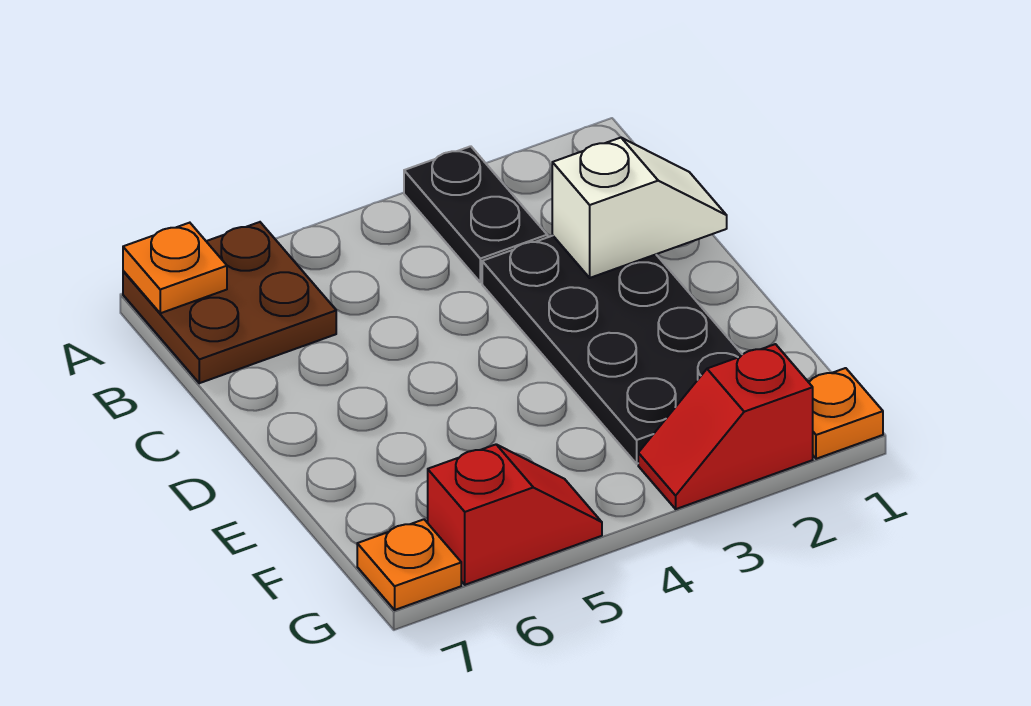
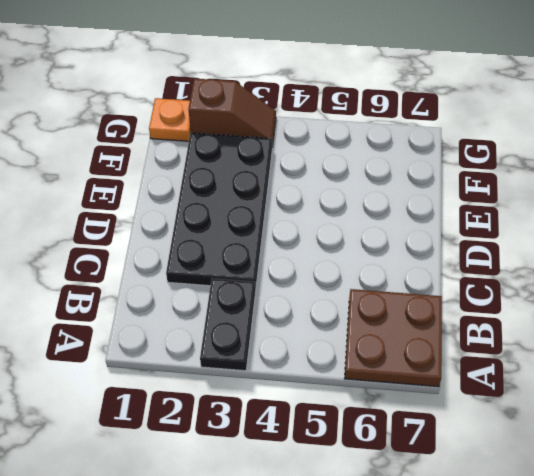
brown slope G2:G3 level 1 top 2 -> red slope G2:G3 level 1 top 2
none -> red slope G5:G6 level 1 top 6
none -> orange plate G7 level 1

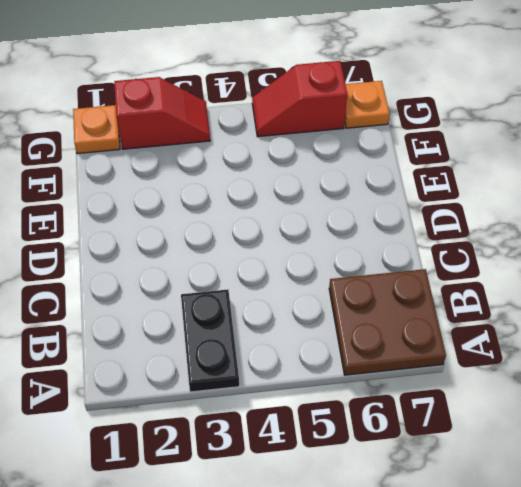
none -> black plate C2:F3 level 1
none -> orange plate A7 level 2

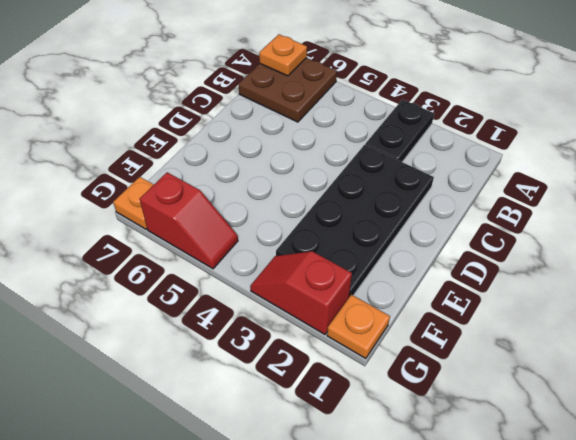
none -> white slope C1:C2 level 2 top 2

